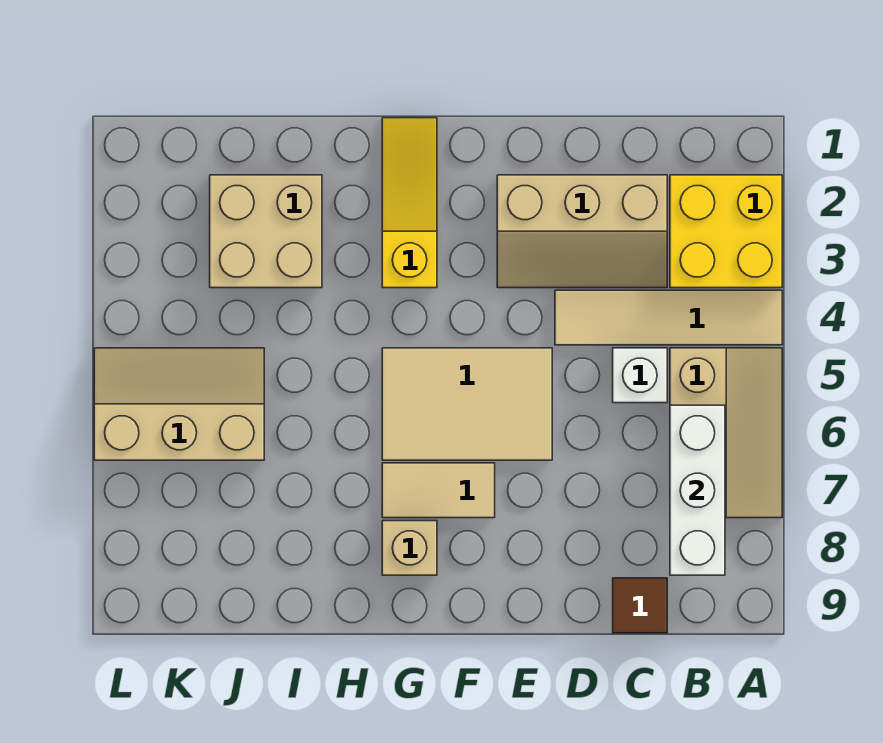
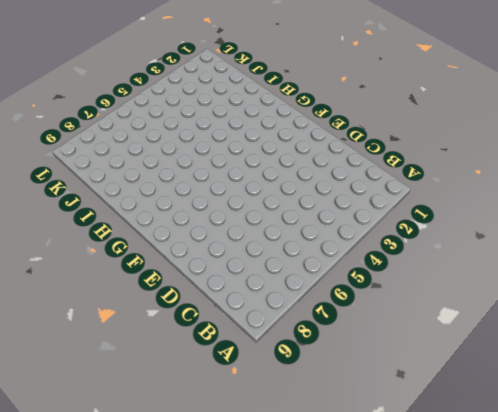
none -> yellow brick A2:B3 level 1
none -> tan tile A4:D4 level 1
none -> tan slope A5:B7 level 1 top B

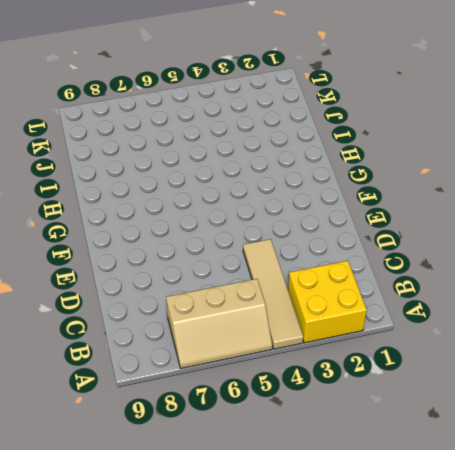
none -> tan slope C2:E3 level 1 top 2
none -> white brick C5 level 1
none -> brown tile C9 level 1

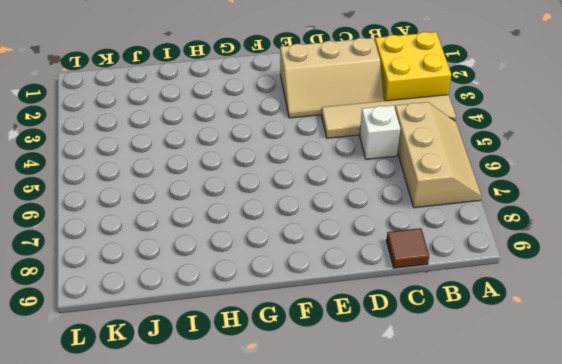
none -> tan tile E5:G6 level 1
none -> tan tile F7:G7 level 1
none -> yellow slope G1:G3 level 1 top 3

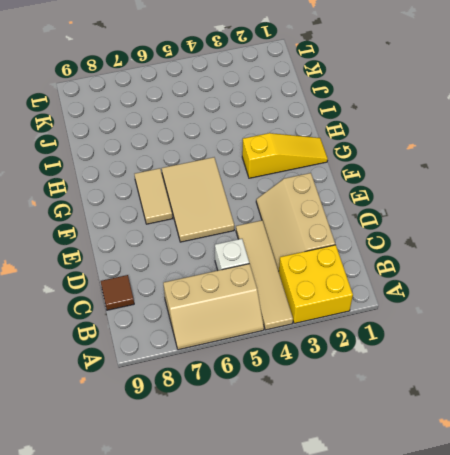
none -> tan brick G8 level 1
none -> tan brick I2:J3 level 1
none -> tan slope J5:L6 level 1 top 6

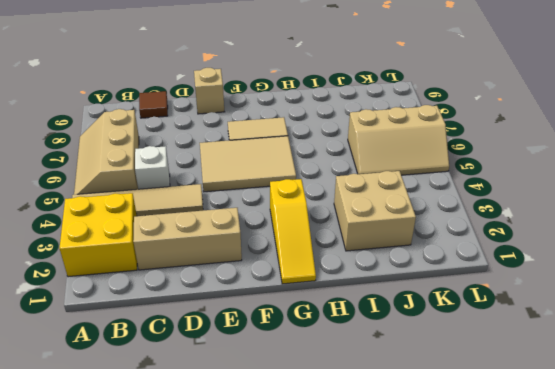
tan brick E9 level 1 -> tan brick G8 level 1
none -> white brick B6:B8 level 2

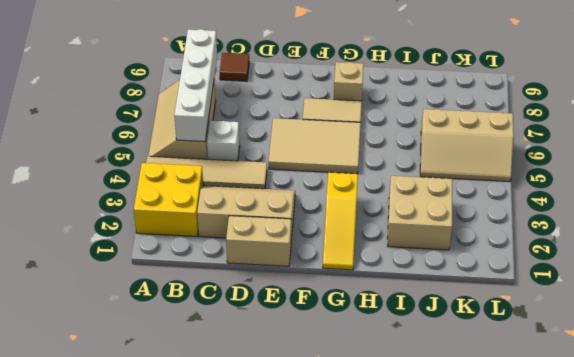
white brick B5:B8 level 2 -> white brick B6:B8 level 2
tan brick D1:E1 level 1 -> none

